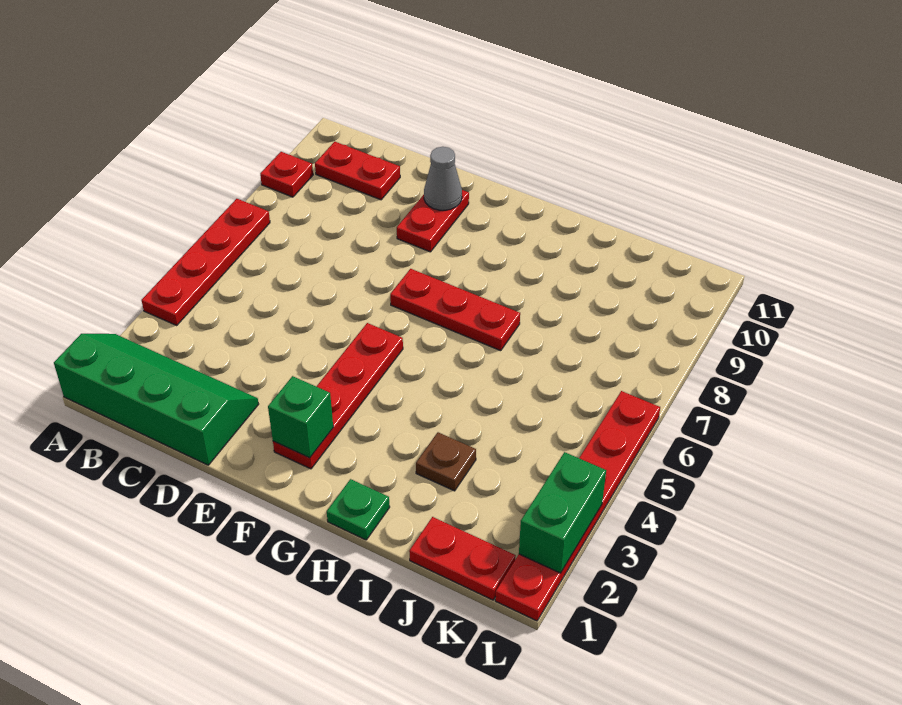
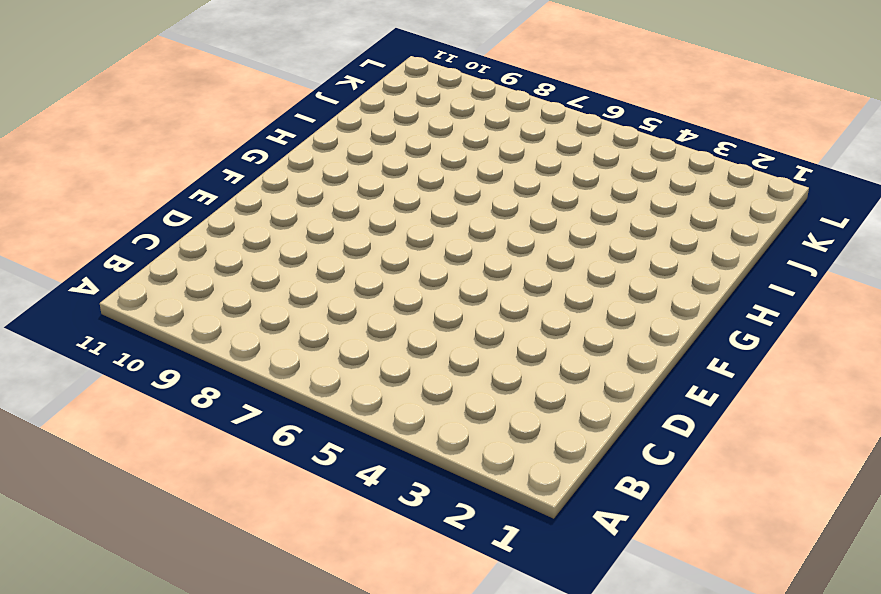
none -> green slope A1:D2 level 1 top 1
none -> red plate A4:A7 level 1
none -> red plate A9 level 1

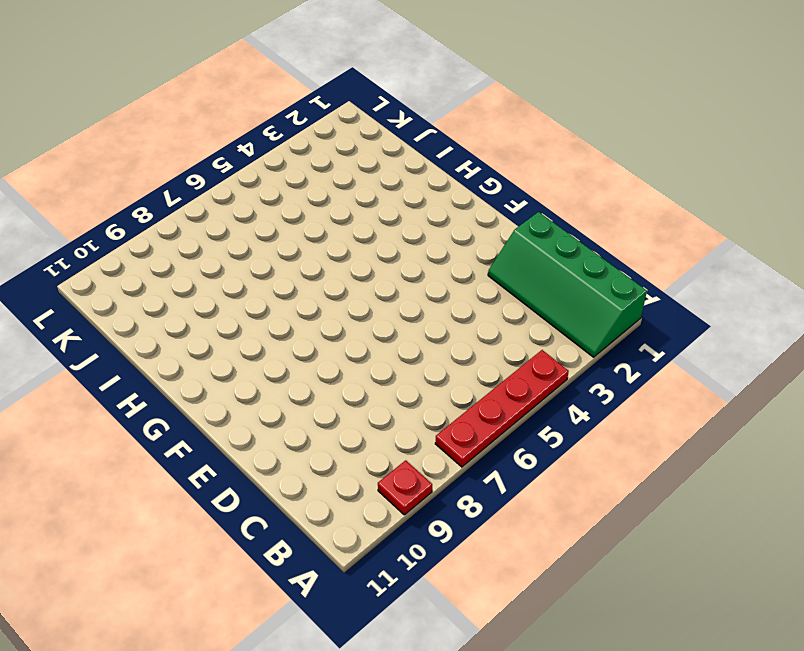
none -> red plate B10:C10 level 1
none -> red plate E9:E10 level 1
none -> red plate F2:F5 level 1

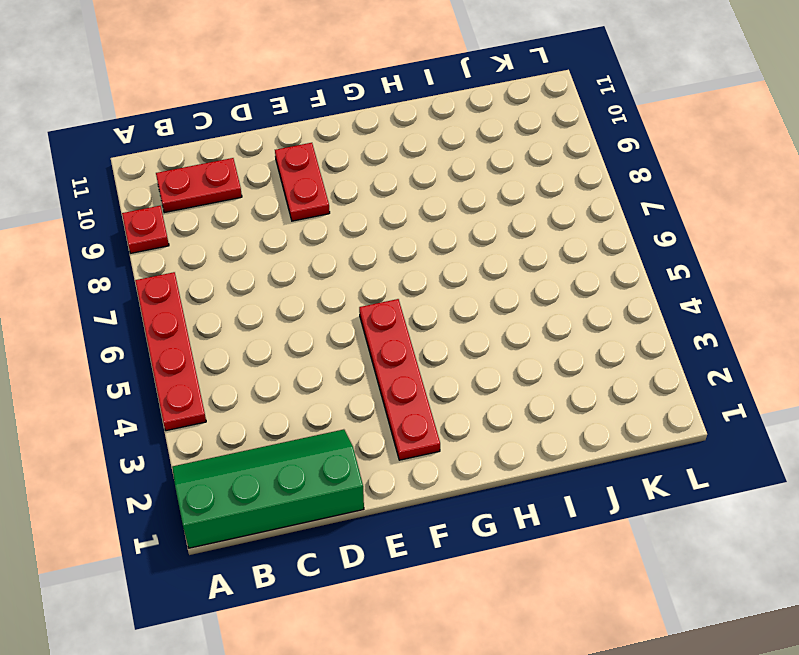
none -> red plate F7:H7 level 1
none -> green plate H1 level 1
none -> brown plate I3 level 1

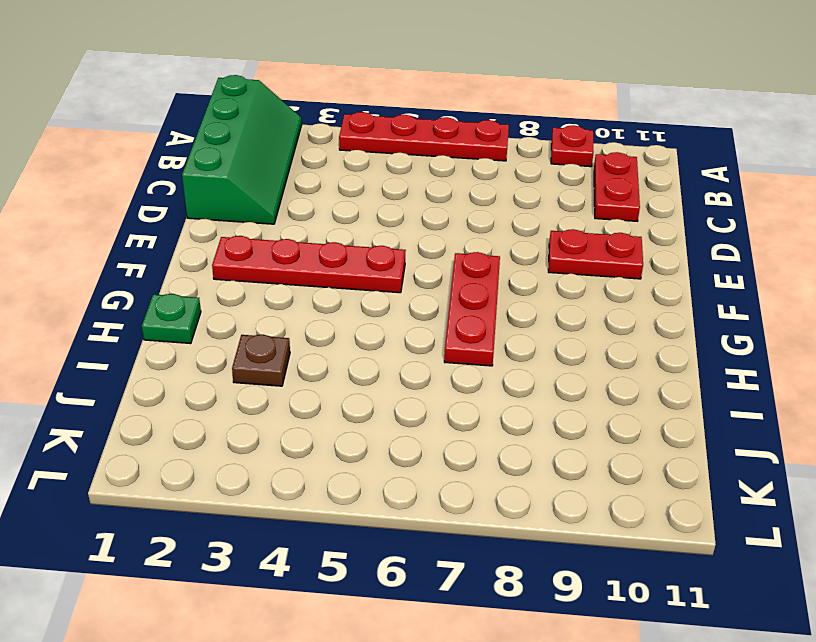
none -> red plate J1:K1 level 1
none -> red plate L1:L6 level 1
none -> grey cone E10 level 2

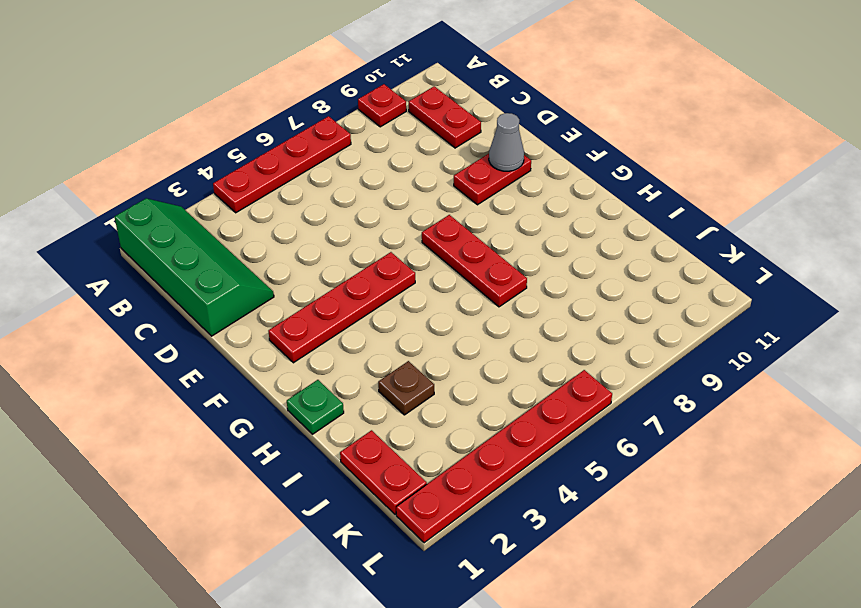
none -> green brick F2 level 2
none -> green brick L2:L3 level 2

